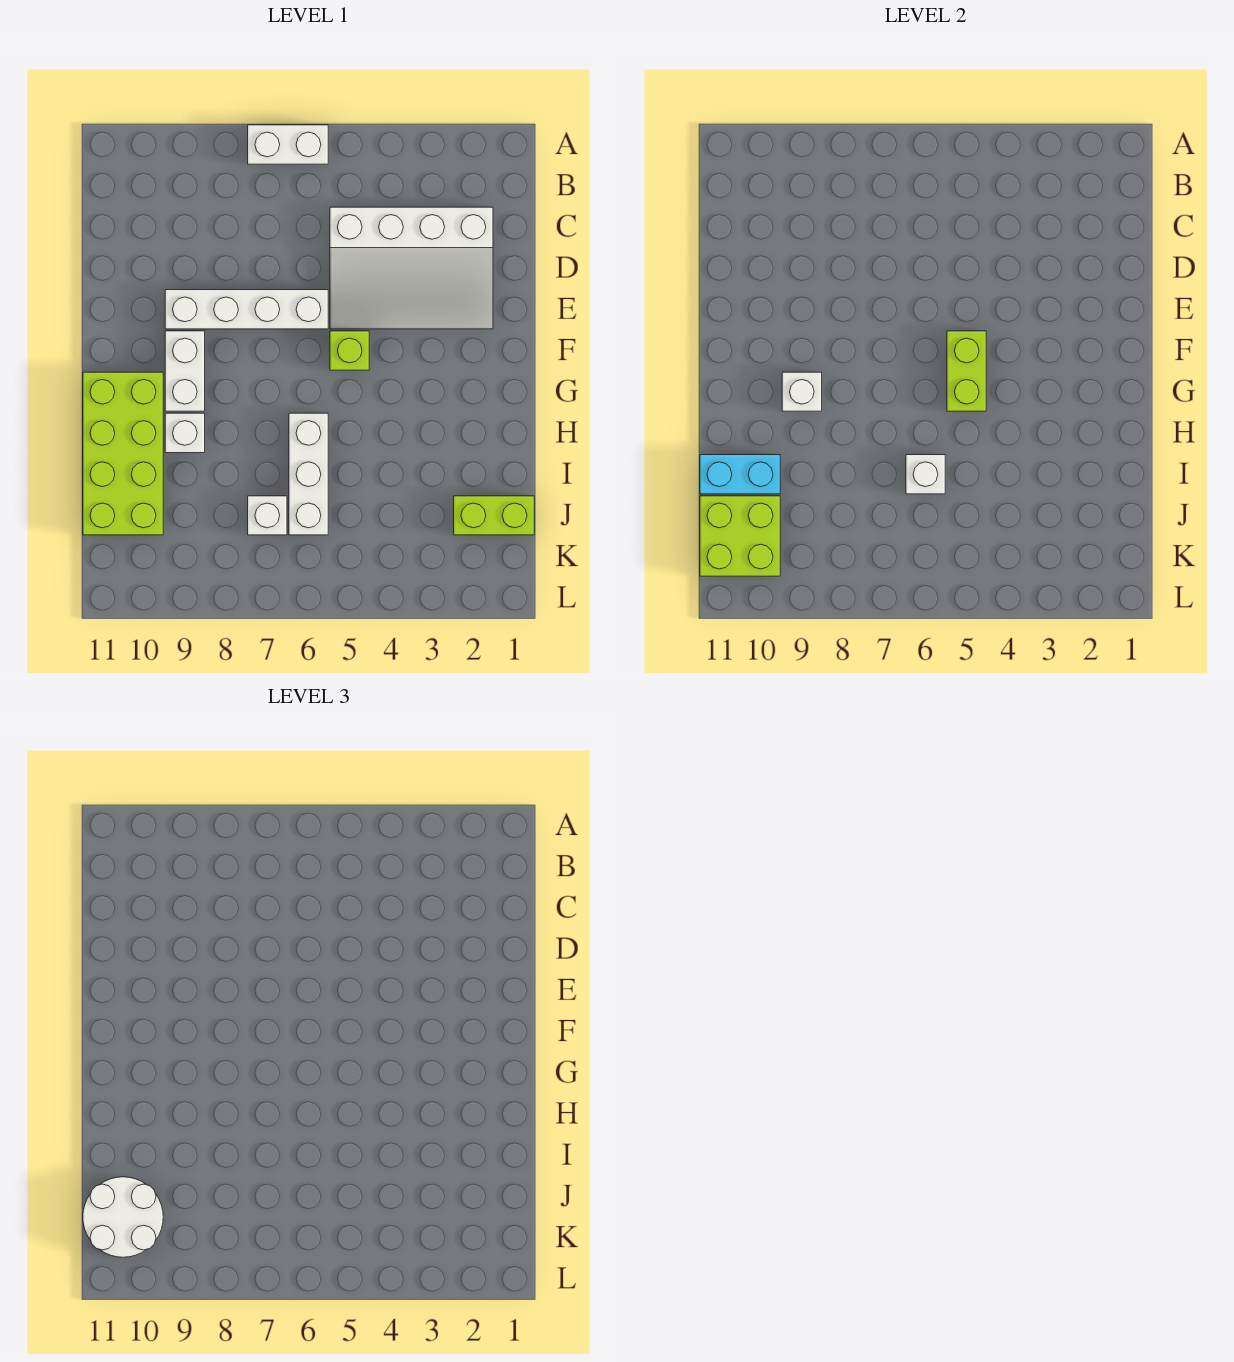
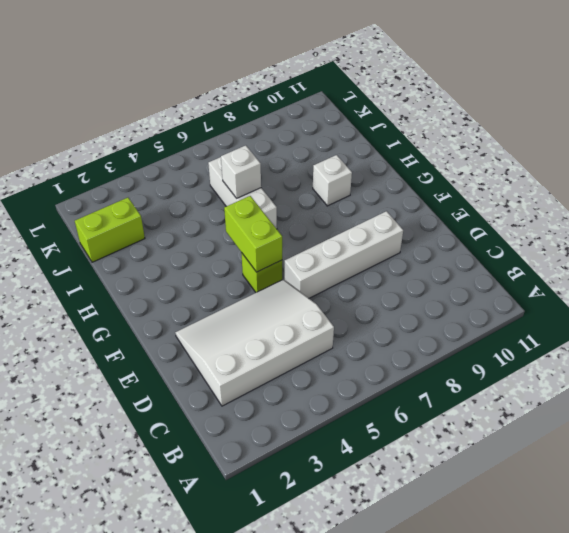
none -> white brick A6:A7 level 1
none -> white brick F9:G9 level 1
none -> lime brick G10:J11 level 1

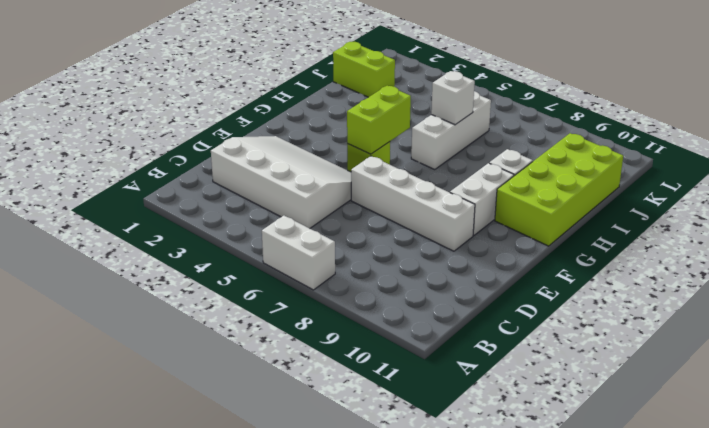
none -> white brick J7 level 1
none -> white brick G9 level 2
none -> cyan brick I10:I11 level 2

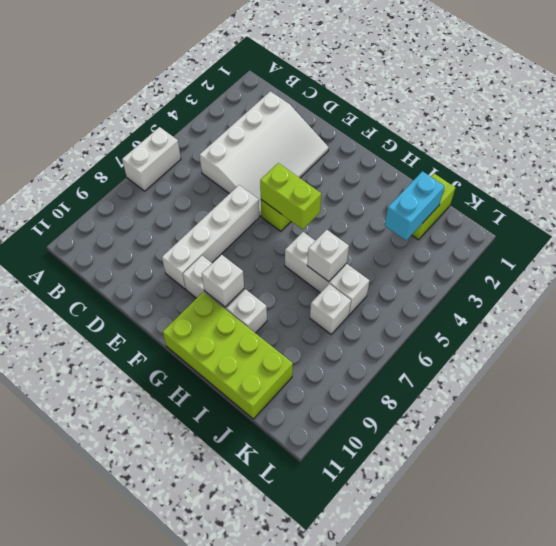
cyan brick J2:J3 level 2 -> cyan brick I10:I11 level 2
none -> lime brick J10:K11 level 2
none -> white round brick J10:K11 level 3

